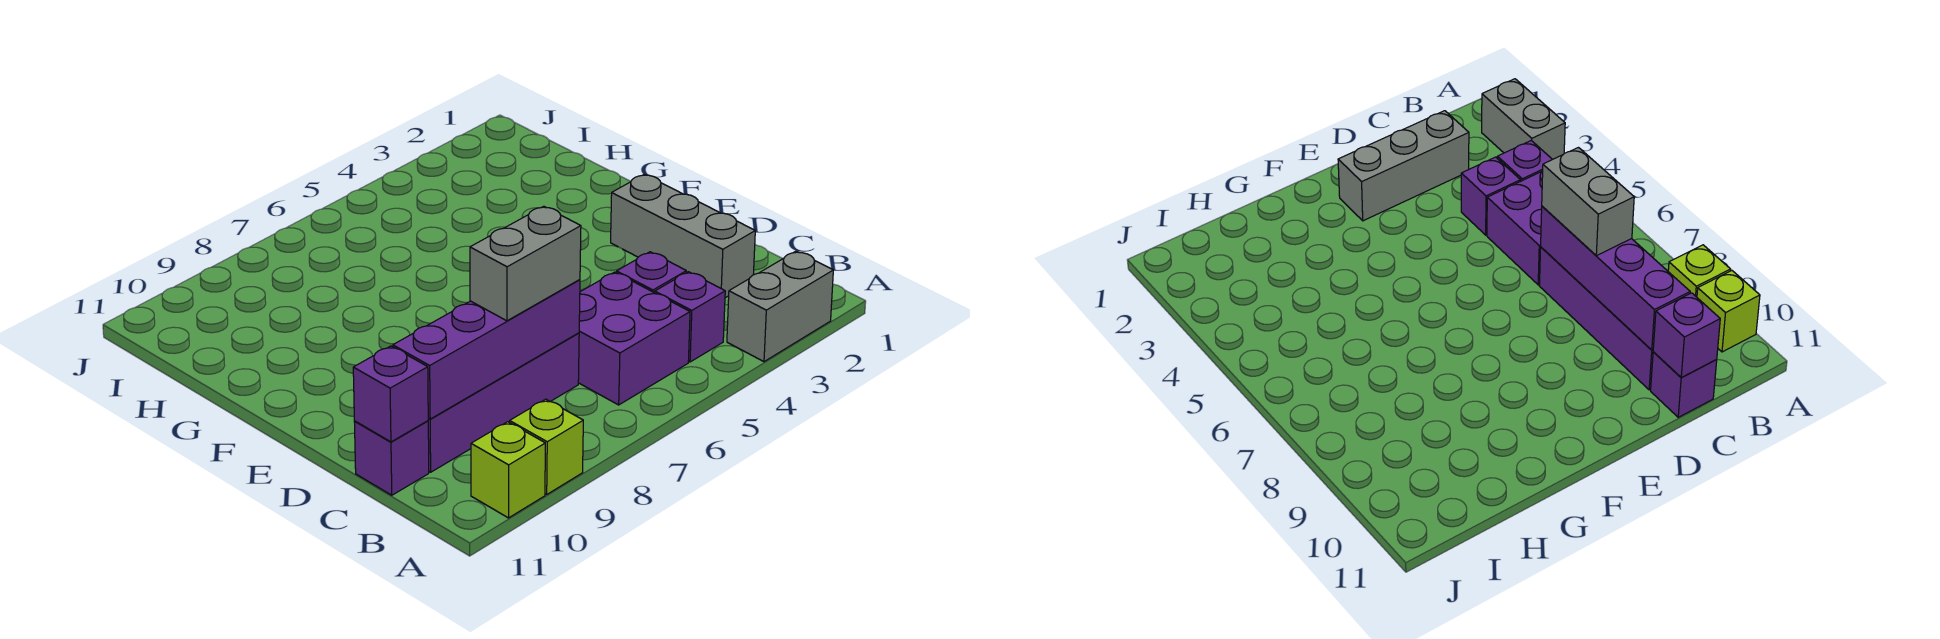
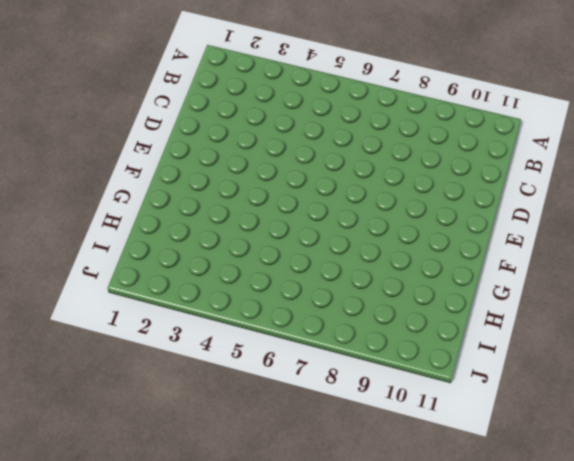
none -> grey brick A2:A3 level 1
none -> lime brick A9 level 1
none -> lime brick A10 level 1

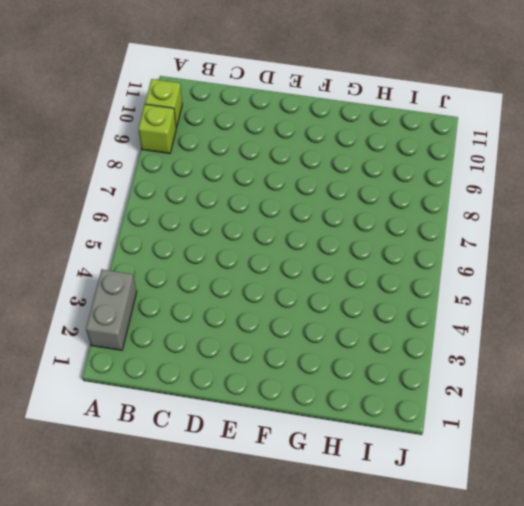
none -> purple brick B4 level 1
none -> purple brick B5:C6 level 1
none -> grey brick C2:E2 level 1

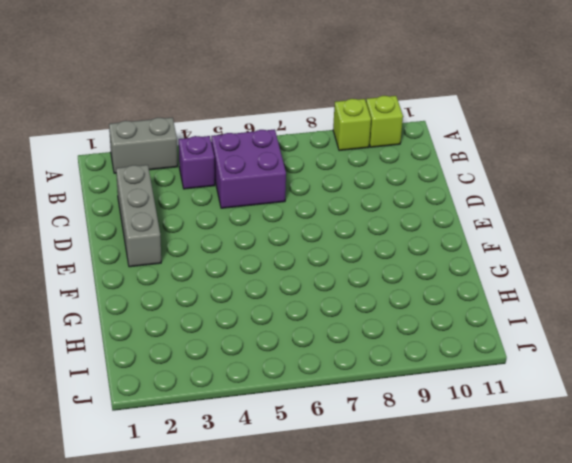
none -> purple brick C4 level 1
none -> purple brick C7:C10 level 1
none -> purple brick C11 level 1

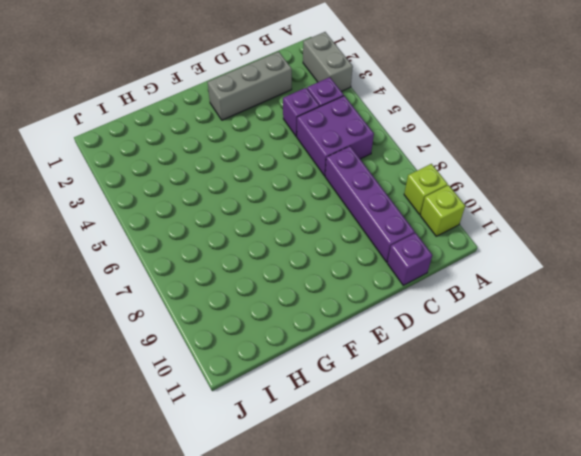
none -> purple brick C7:C10 level 2
none -> purple brick C11 level 2
none -> grey brick C7:C8 level 3

